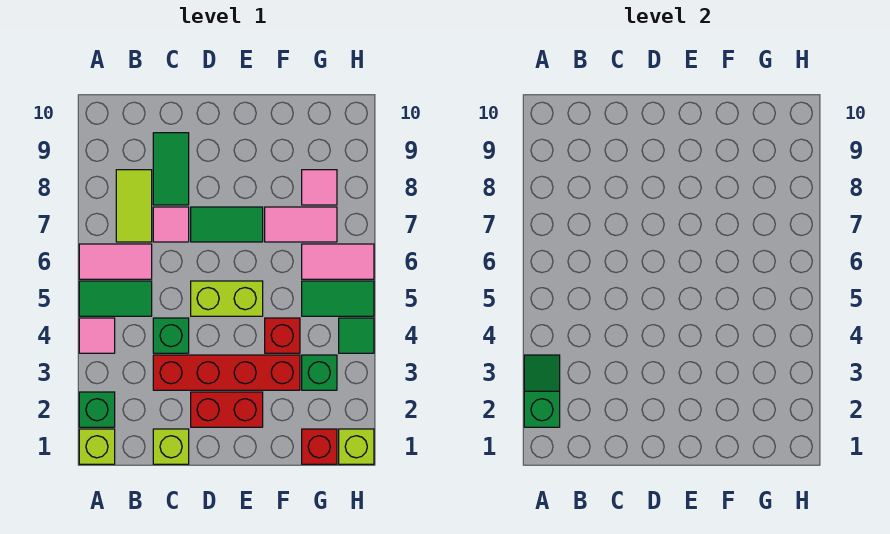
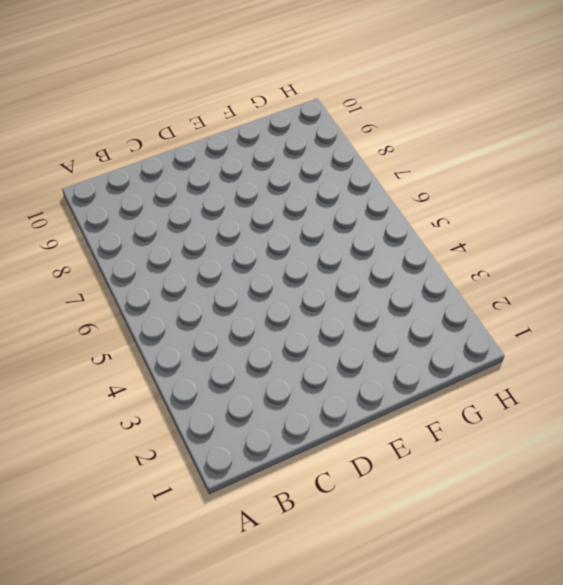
none -> lime brick A1 level 1
none -> green brick A2 level 1
none -> pink tile A4 level 1

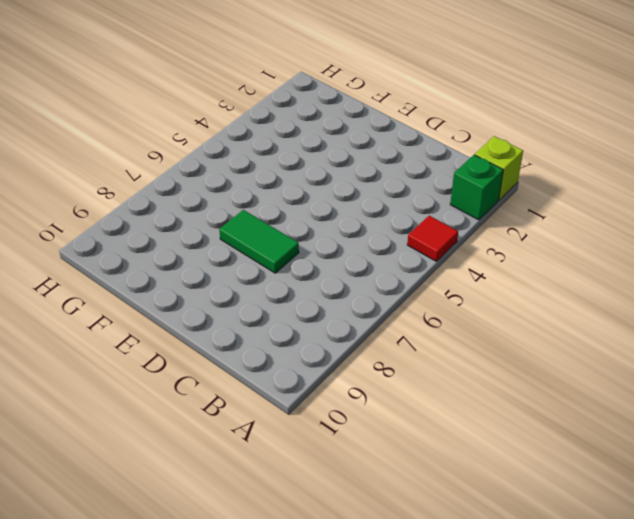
red tile A4 level 1 -> pink tile A4 level 1
none -> green tile A5:B5 level 1
none -> pink tile A6:B6 level 1
none -> lime tile B7:B8 level 1

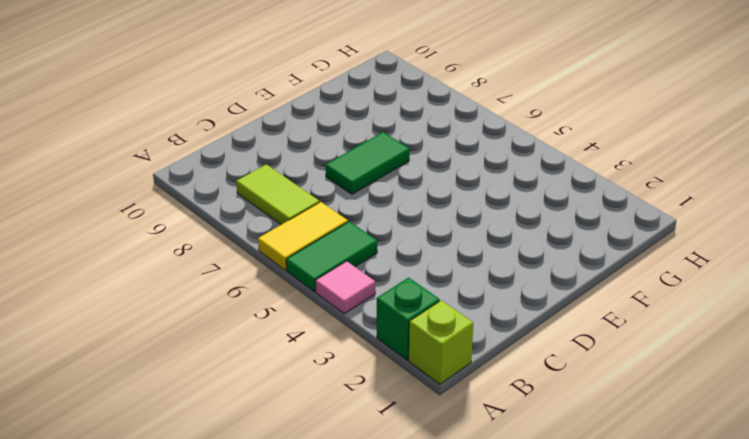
yellow tile A6:B6 level 1 -> pink tile A6:B6 level 1
none -> lime brick C1 level 1
none -> red brick C3:F3 level 1
none -> green brick C4 level 1

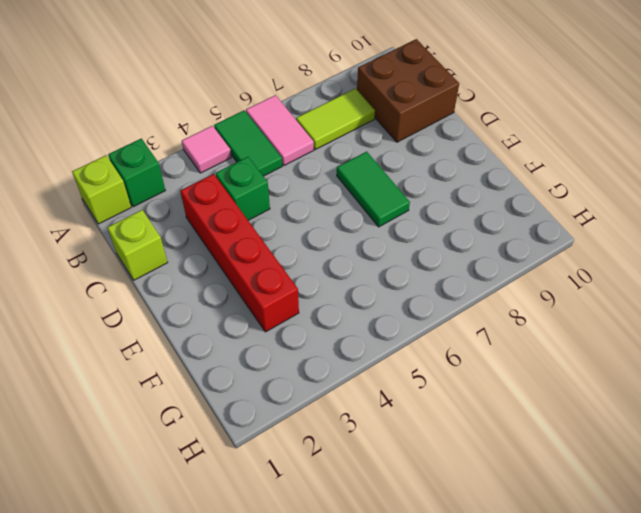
brown brick B9:C10 level 1 -> green tile C8:C9 level 1
none -> pink tile C7 level 1
none -> red brick D2:E2 level 1
none -> lime brick D5:E5 level 1

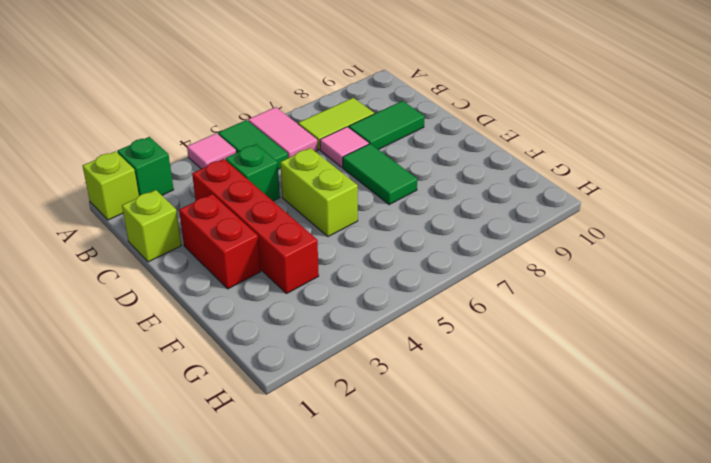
none -> red brick F4 level 1
none -> pink tile F7:G7 level 1
none -> red brick G1 level 1

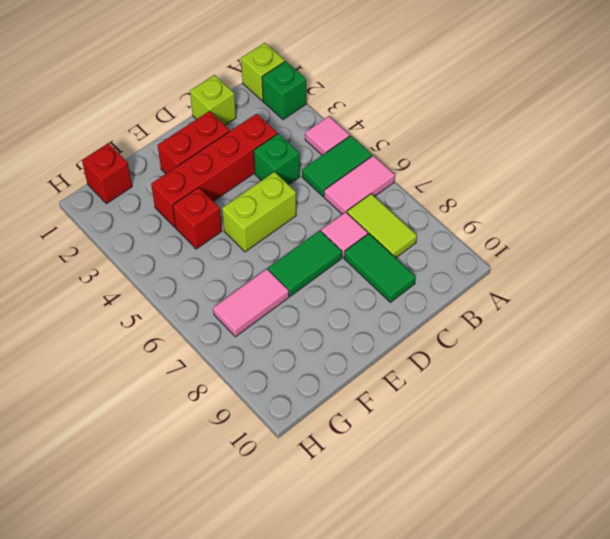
none -> green brick G3 level 1
none -> green tile G5:H5 level 1
none -> pink tile G6:H6 level 1

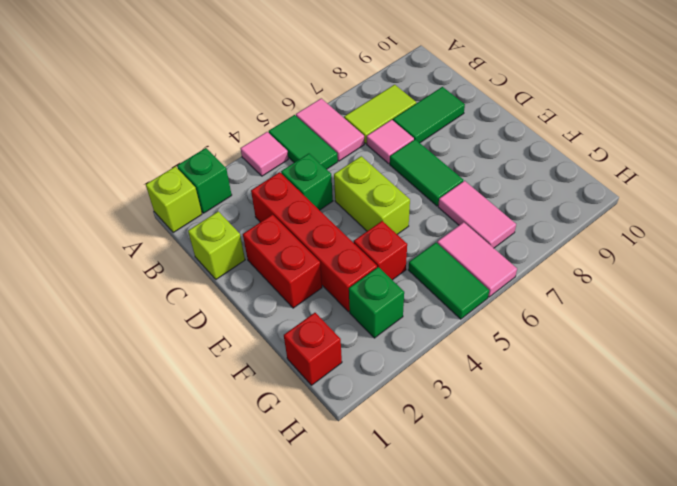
none -> pink tile G8 level 1
none -> lime brick H1 level 1
none -> green tile H4 level 1

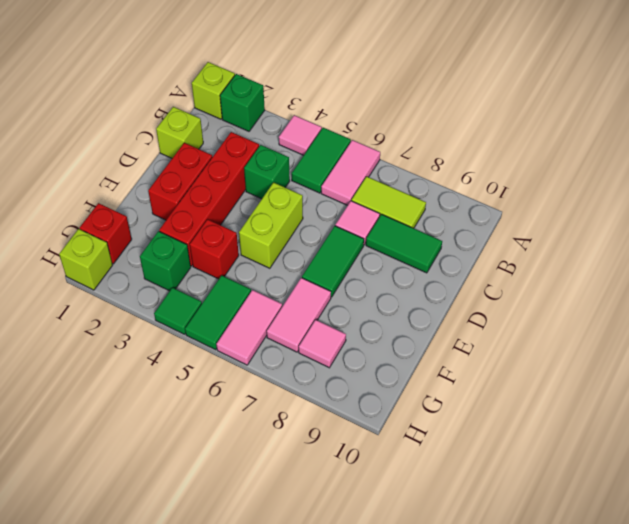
none -> green slope A2:A3 level 2 top 2

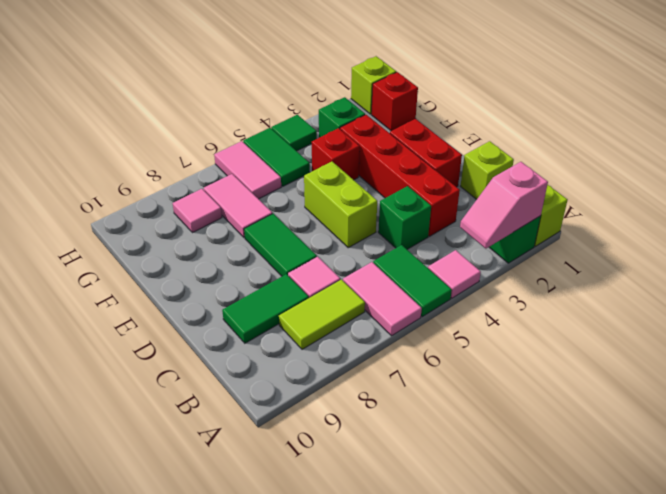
pink slope A2:A3 level 2 top 2 -> green slope A2:A3 level 2 top 2

